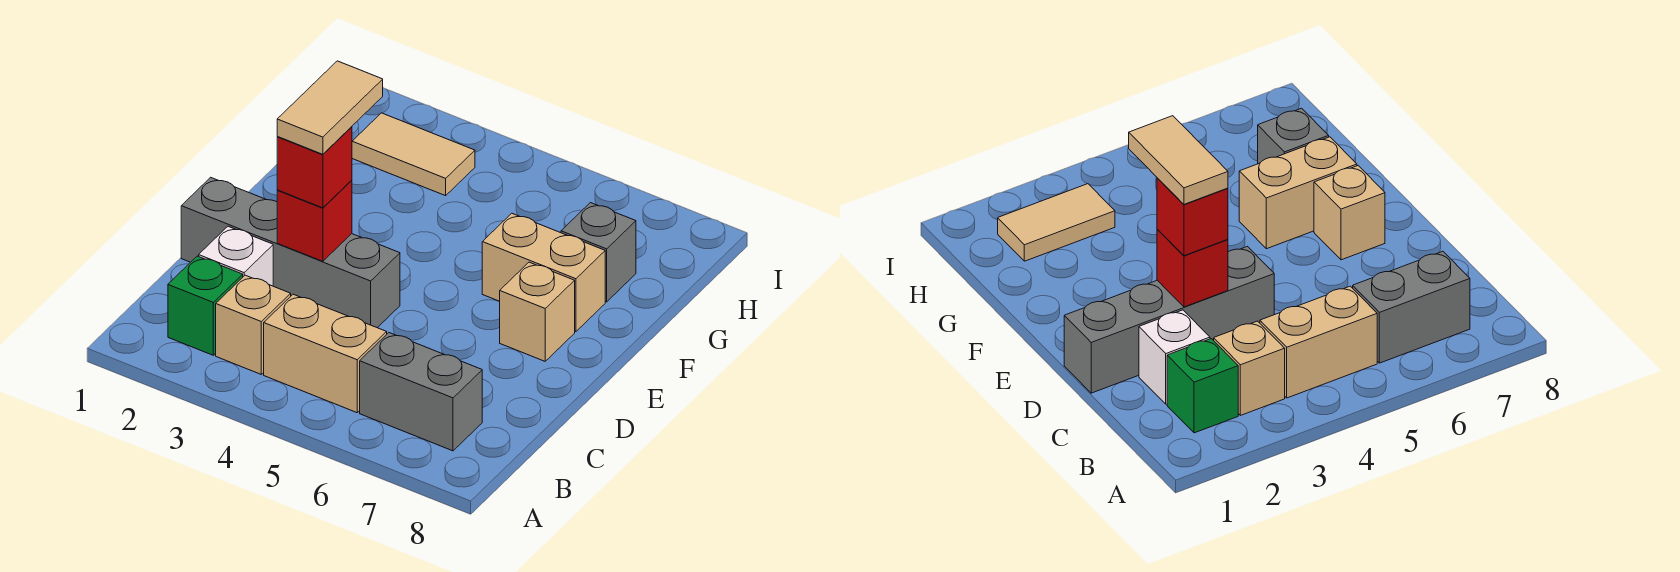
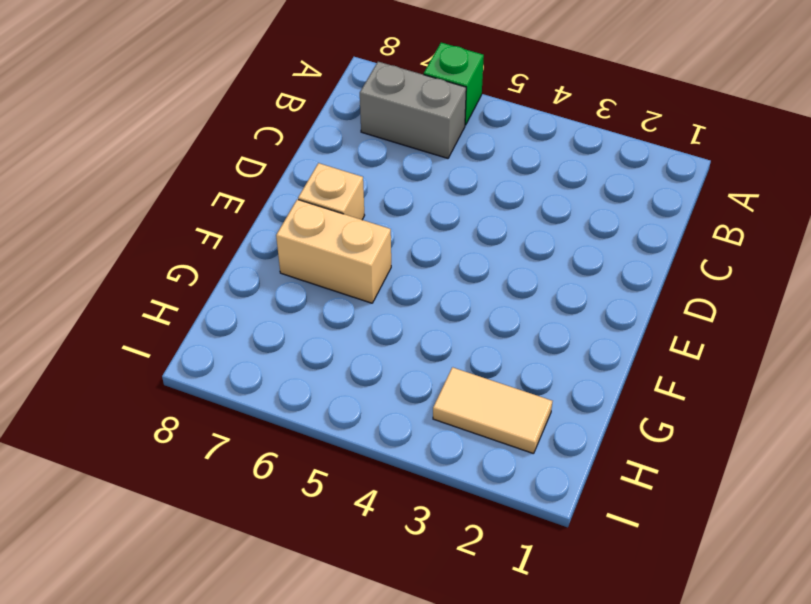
green brick A6 level 1 -> green brick B2 level 1
none -> tan brick B3 level 1
none -> tan brick B4:B5 level 1
none -> white brick C2 level 1

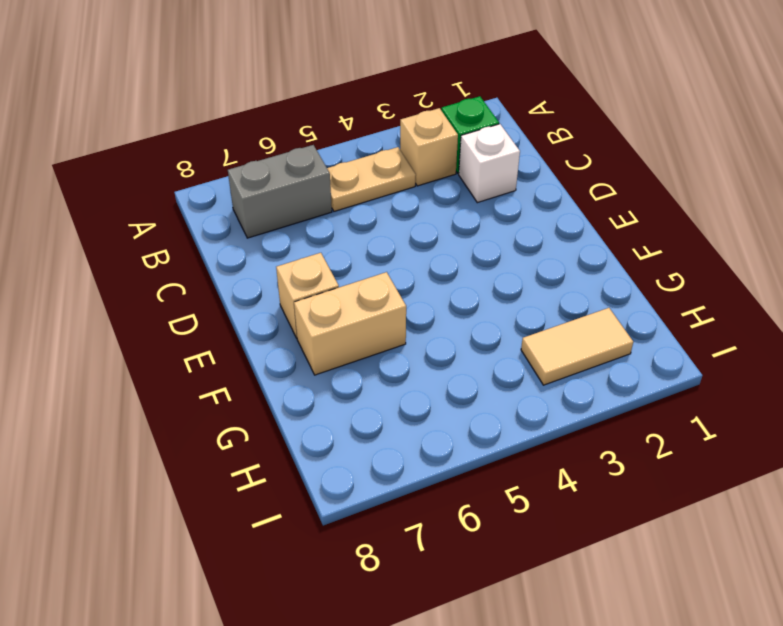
tan plate B4:B5 level 1 -> tan brick B4:B5 level 1
none -> grey brick D1:D4 level 1
none -> grey brick G7 level 1
none -> red brick D3 level 2

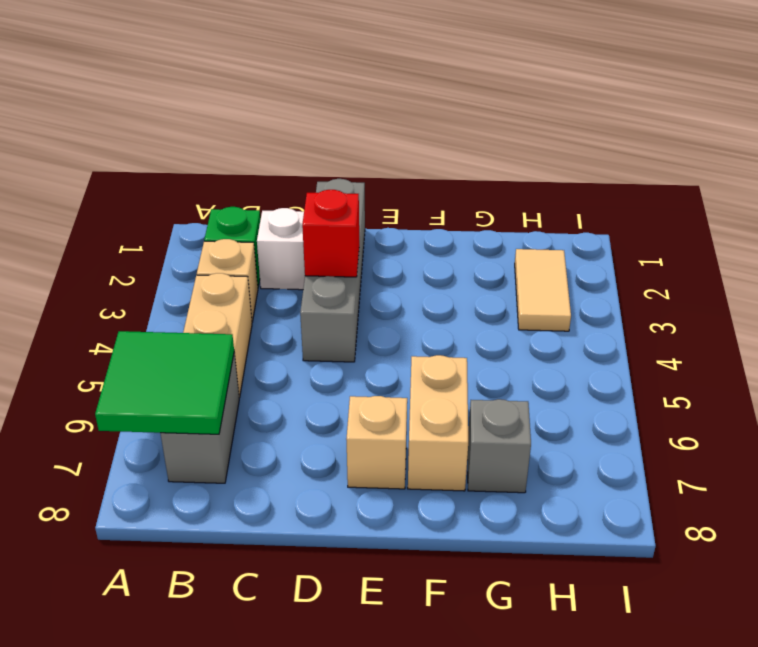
green tile A6:B7 level 2 -> none
none -> red brick D3 level 3
none -> tan tile D3:E3 level 4

